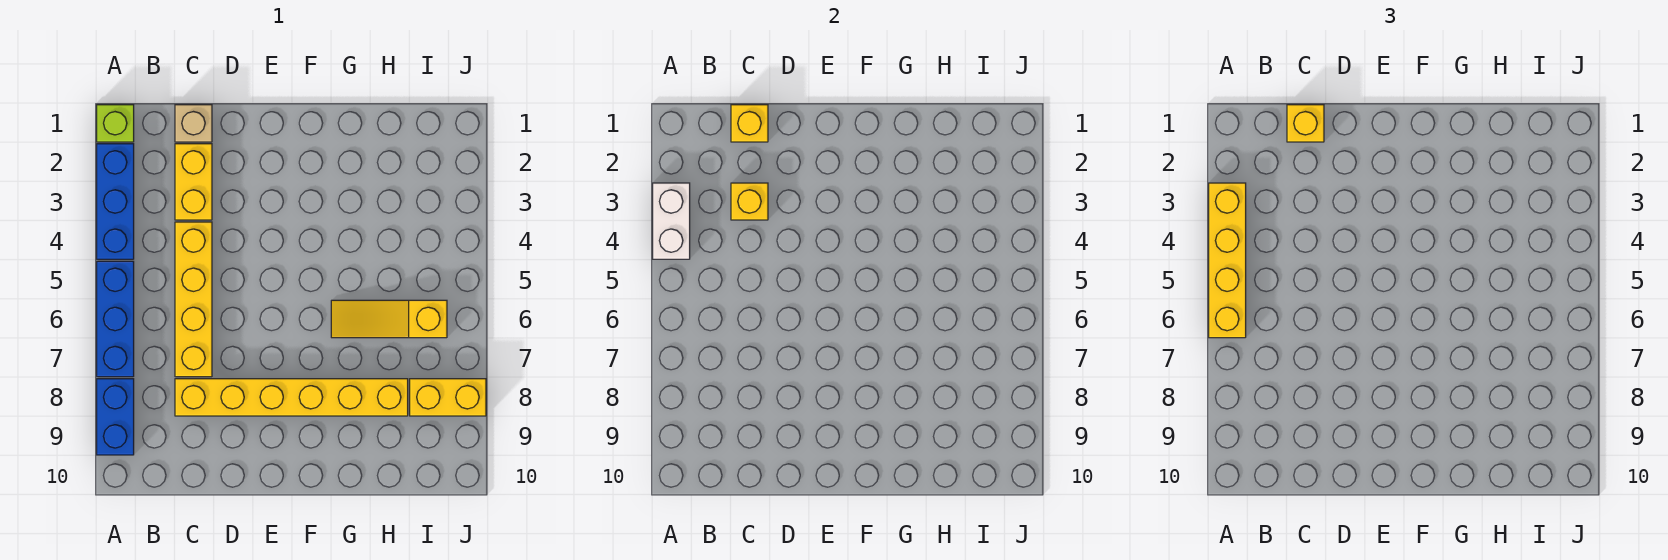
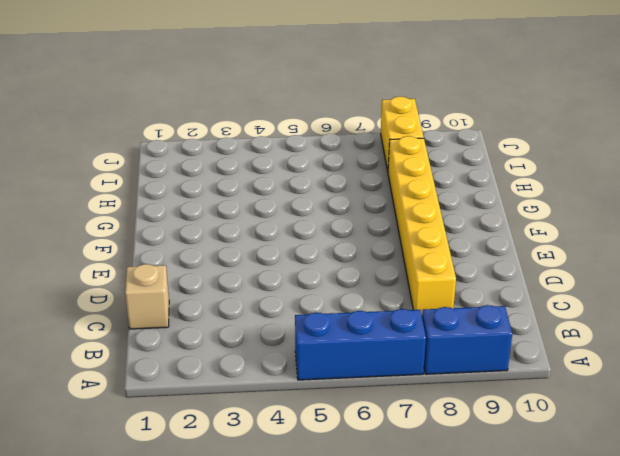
none -> lime brick A1 level 1
none -> blue brick A2:A4 level 1
none -> yellow brick C2:C3 level 1

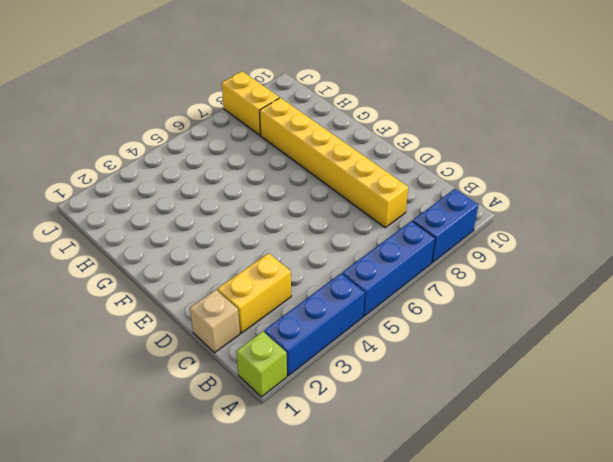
none -> yellow brick C4:C7 level 1
none -> yellow slope G6:I6 level 1 top I
none -> white brick A3:A4 level 2

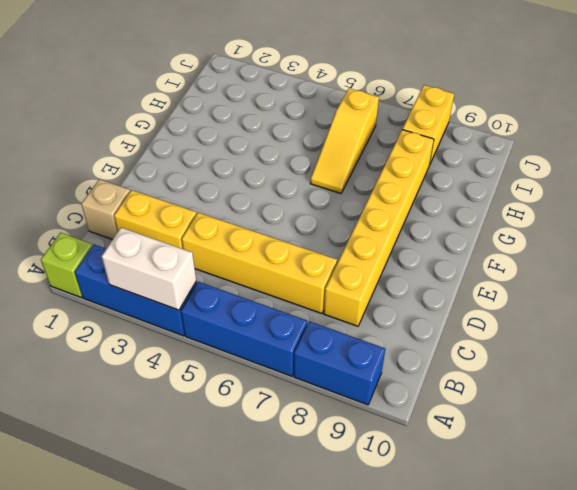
none -> yellow brick C1 level 2
none -> yellow brick C3 level 2
none -> yellow brick A3:A6 level 3

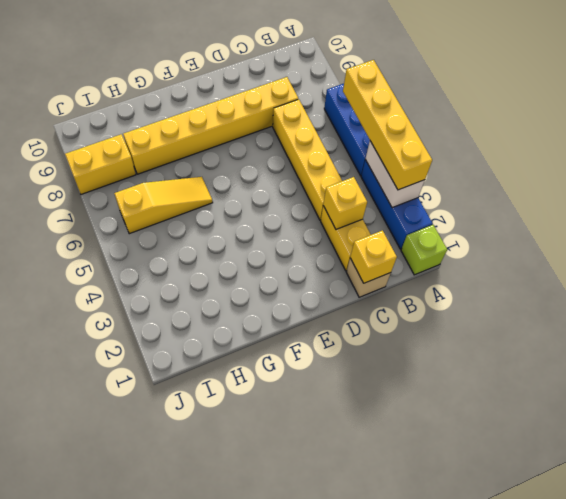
none -> blue brick A8:A9 level 1
none -> yellow brick C1 level 3

